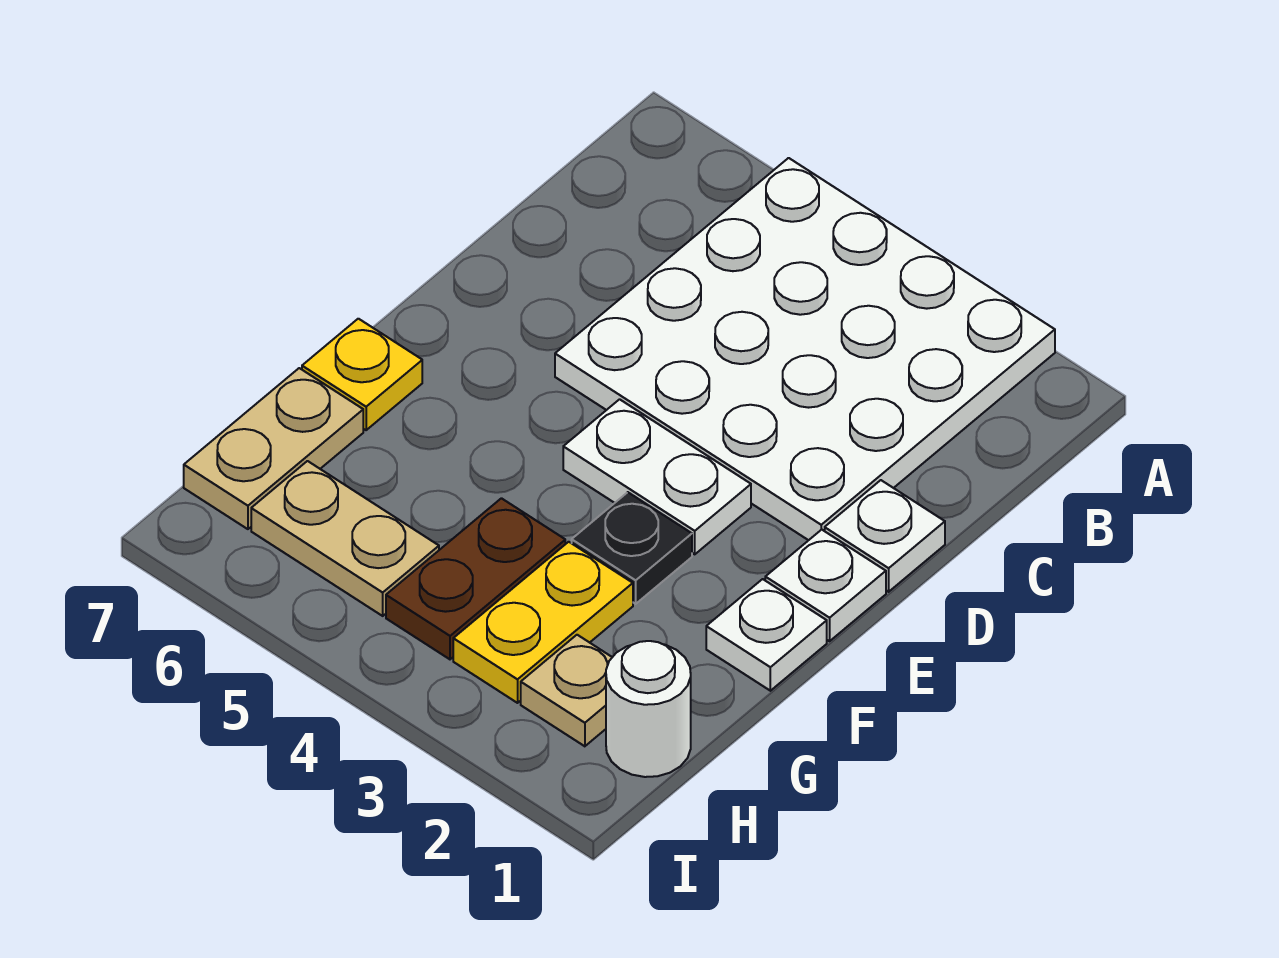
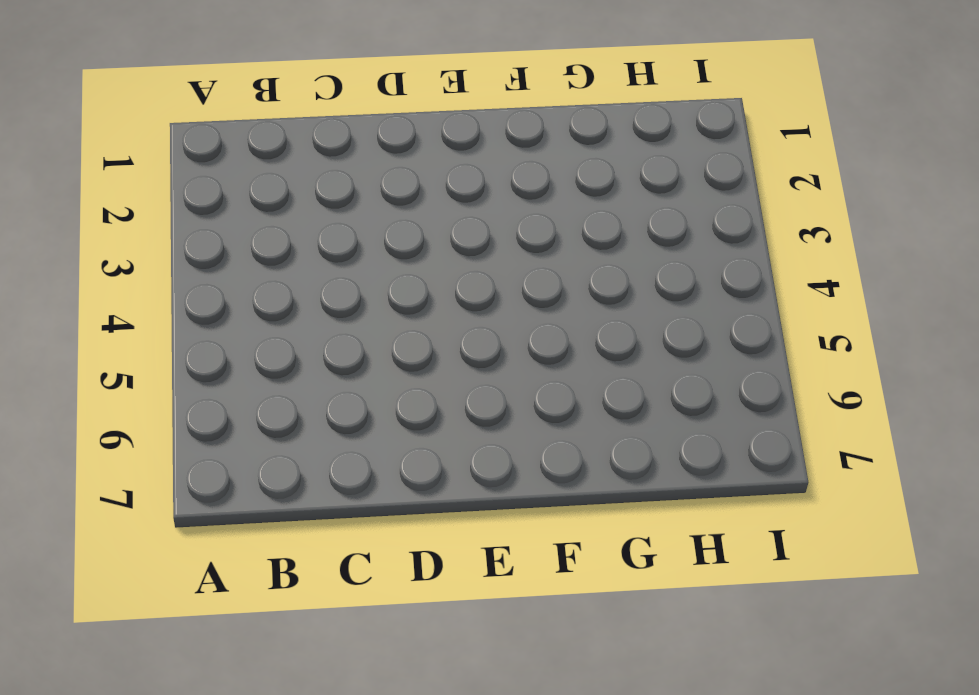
none -> white plate A2:D5 level 1
none -> white plate D1 level 1
none -> white plate E1 level 1

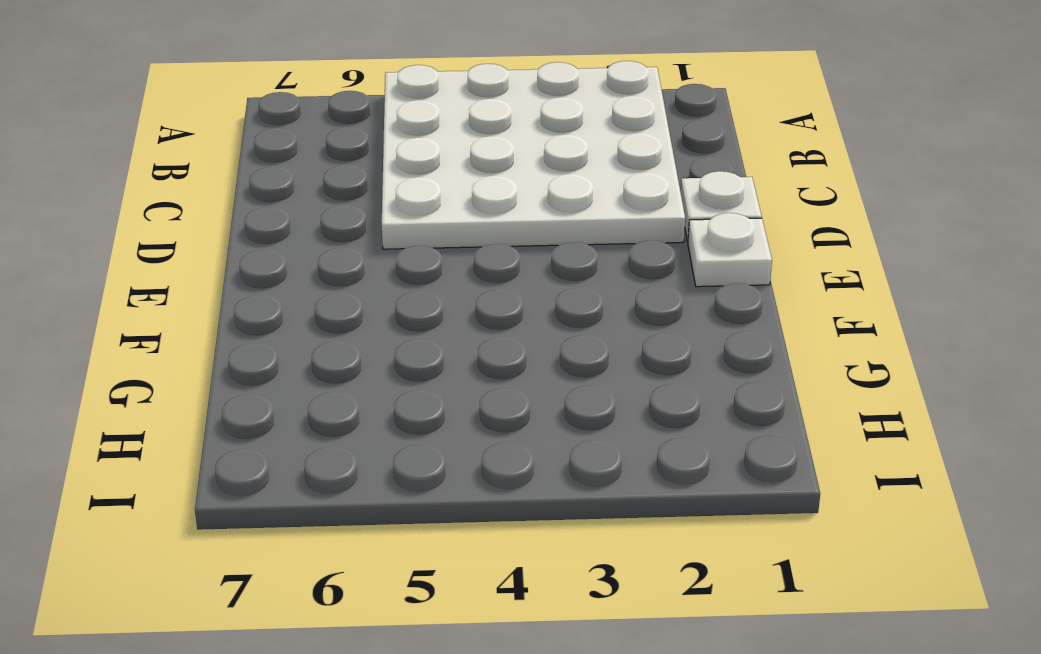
none -> white plate E3:E4 level 1
none -> white plate F1 level 1
none -> black plate F3 level 1

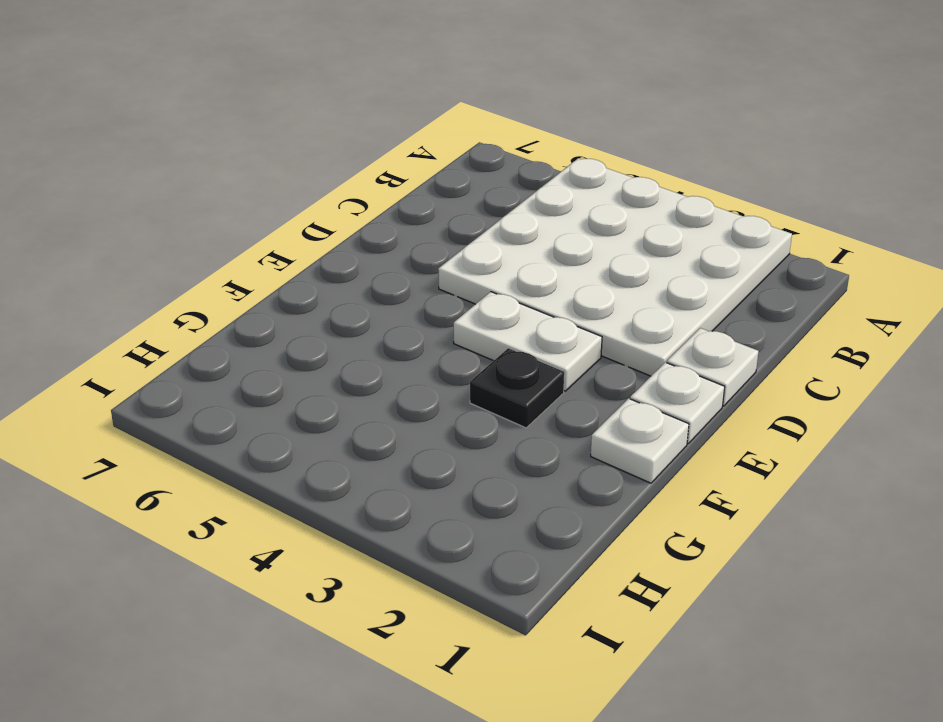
none -> yellow plate F7 level 1
none -> yellow plate G3:H3 level 1
none -> brown plate G4:H4 level 1

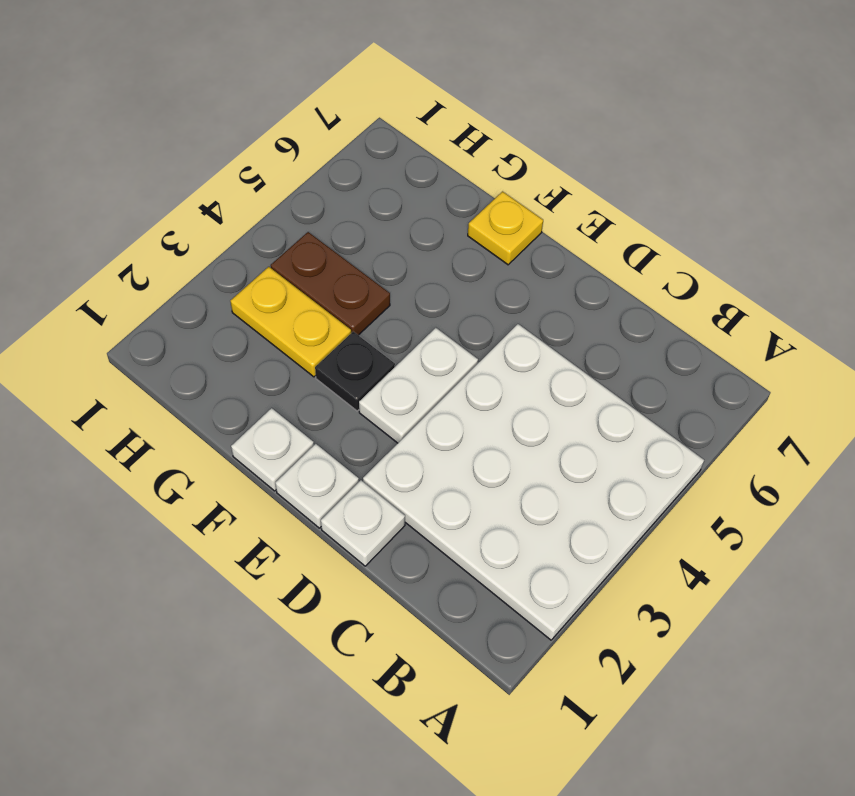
none -> tan plate G7:H7 level 1
none -> white round brick H1 level 1
none -> tan plate H2 level 1

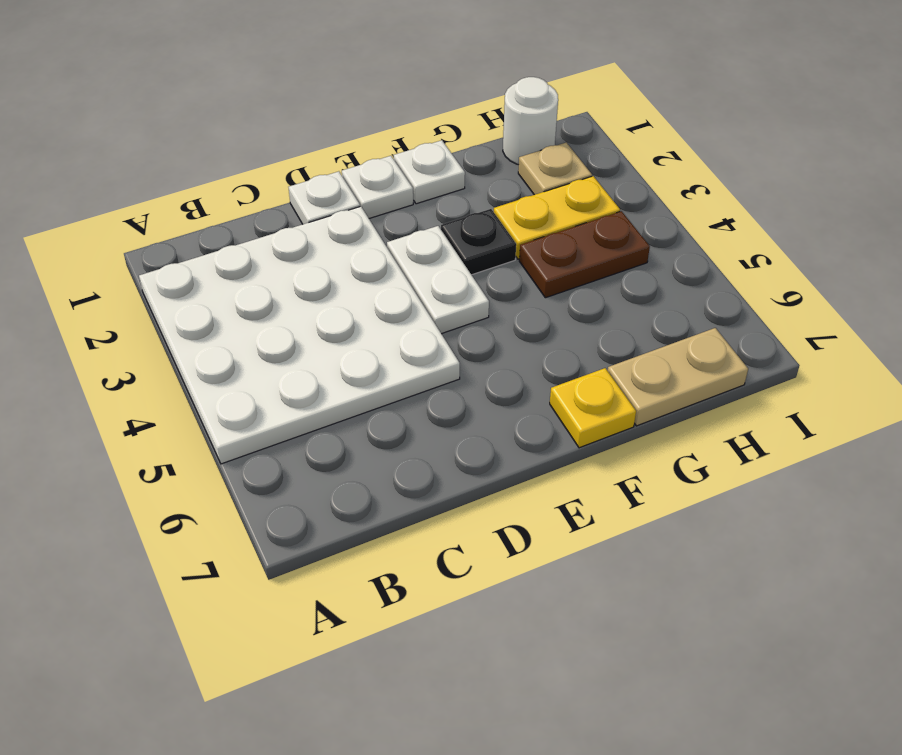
none -> tan plate H5:H6 level 1

